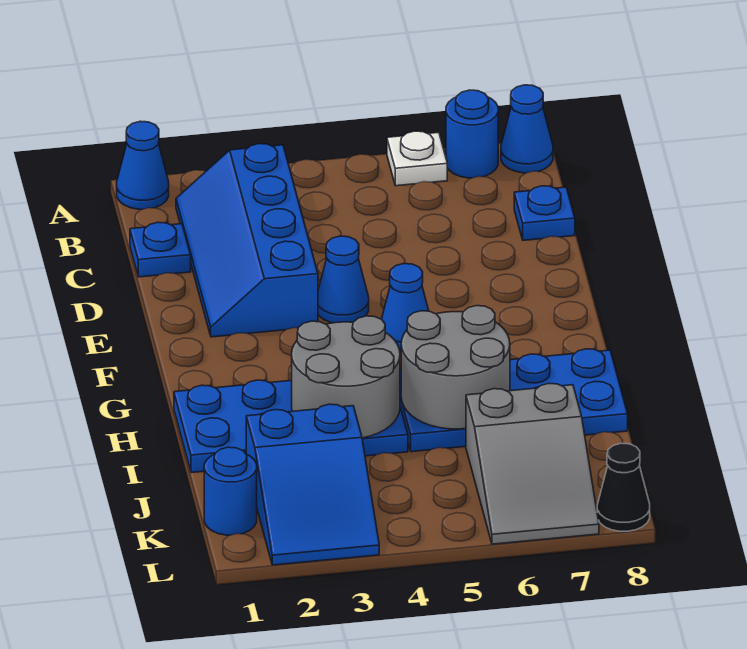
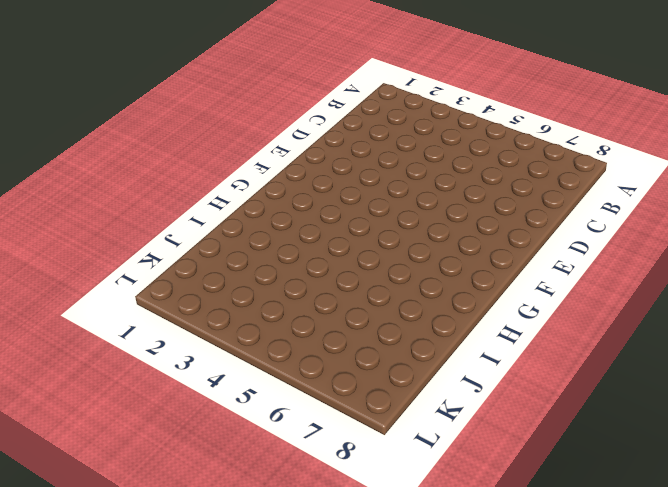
none -> blue cone A1 level 1
none -> white plate A6 level 1
none -> blue round brick A7 level 1

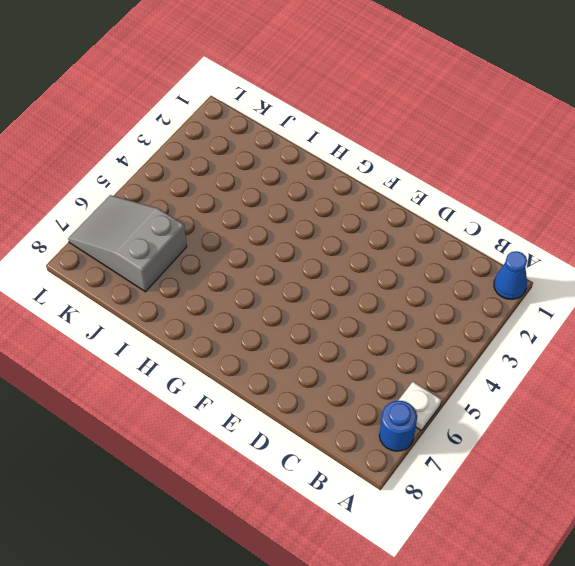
none -> blue cone A8 level 1
none -> blue slope B2:E3 level 1 top 3
none -> blue plate C1 level 1

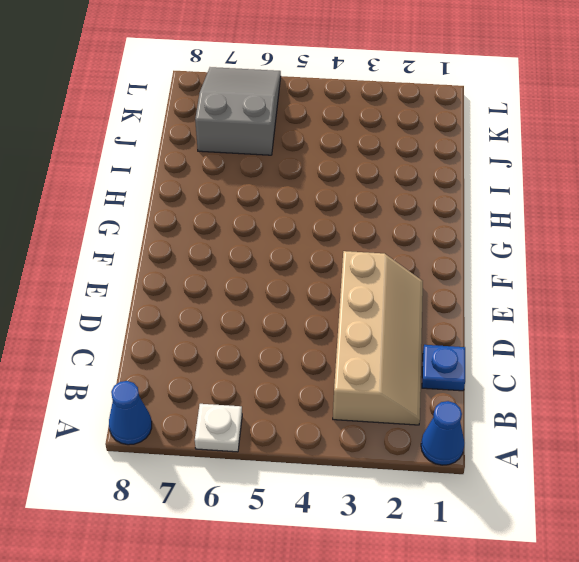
tan slope B2:E3 level 1 top 3 -> blue slope B2:E3 level 1 top 3
none -> blue round brick A7 level 1
none -> blue plate C8 level 1
none -> blue cone E4 level 1

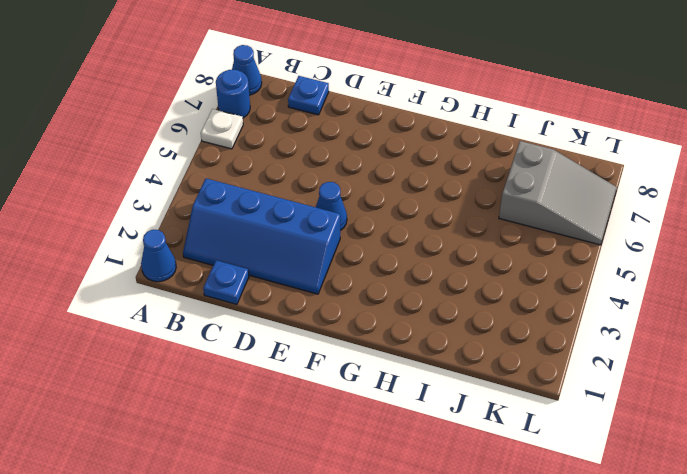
none -> blue cone F5 level 1
none -> blue plate H1:I4 level 1
none -> blue plate H5:I8 level 1

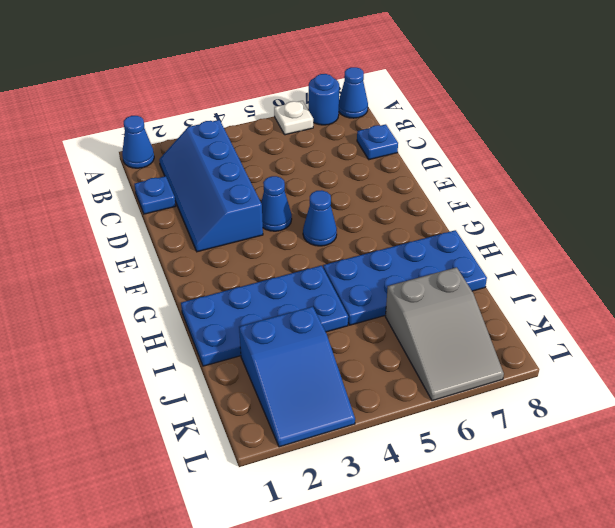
none -> blue round brick K1 level 1
none -> black cone L8 level 1
none -> grey round brick H3:I4 level 2

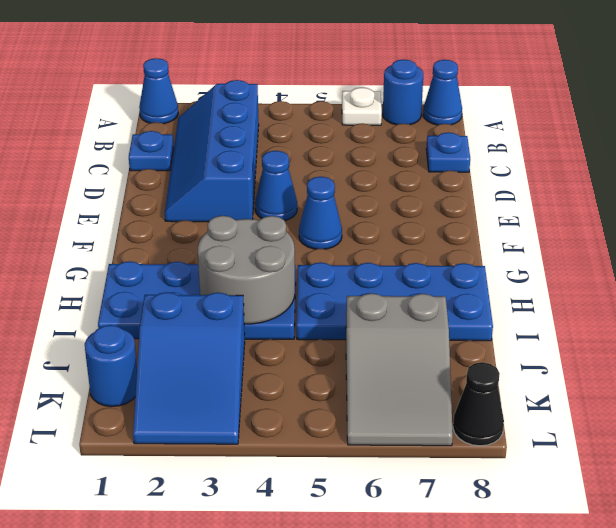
none -> grey round brick H5:I6 level 2

